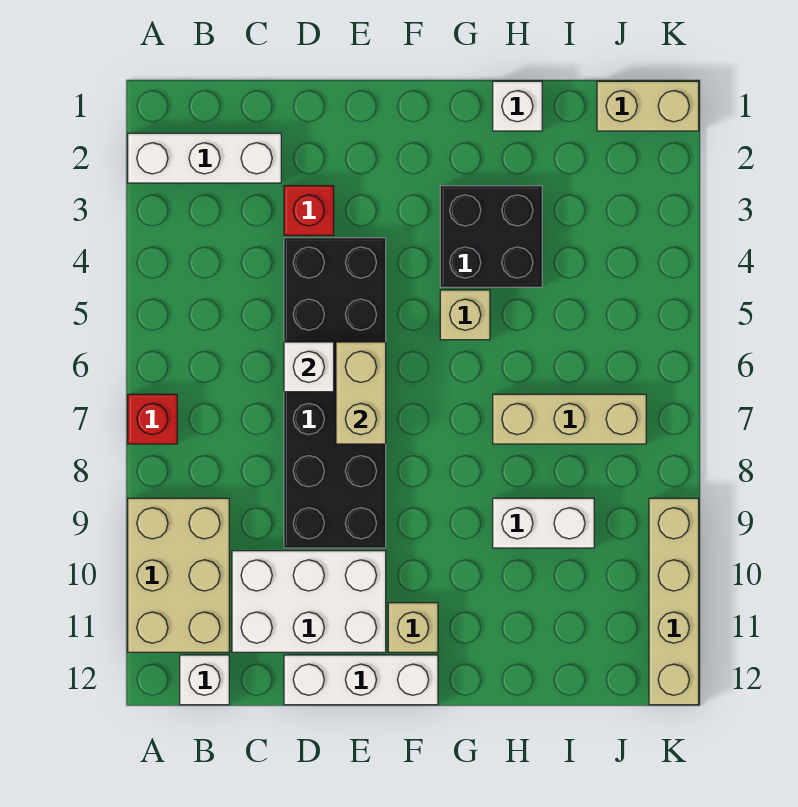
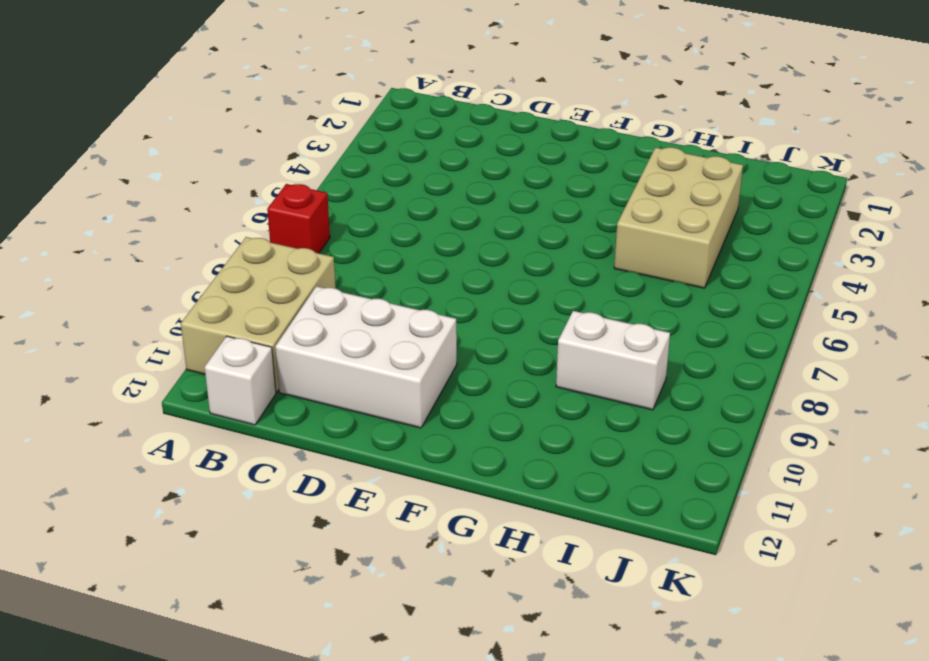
tan brick H3:I5 level 1 -> black brick G3:H4 level 1
none -> white brick A2:C2 level 1
none -> red brick D3 level 1
none -> black brick D4:E9 level 1

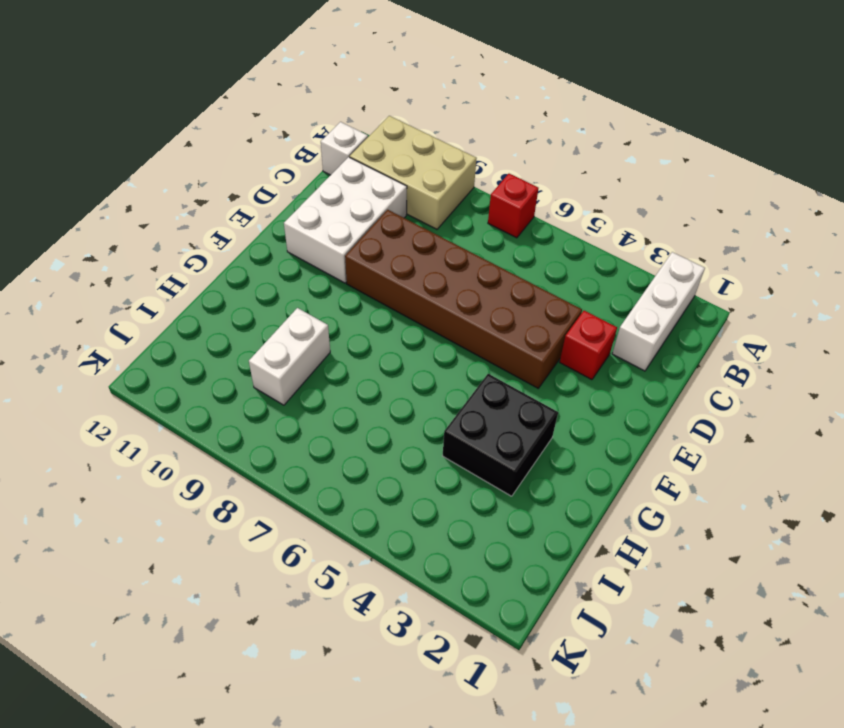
brown brick D4:E9 level 1 -> black brick D4:E9 level 1
none -> white brick D12:F12 level 1
none -> tan brick F11 level 1
none -> tan brick G5 level 1

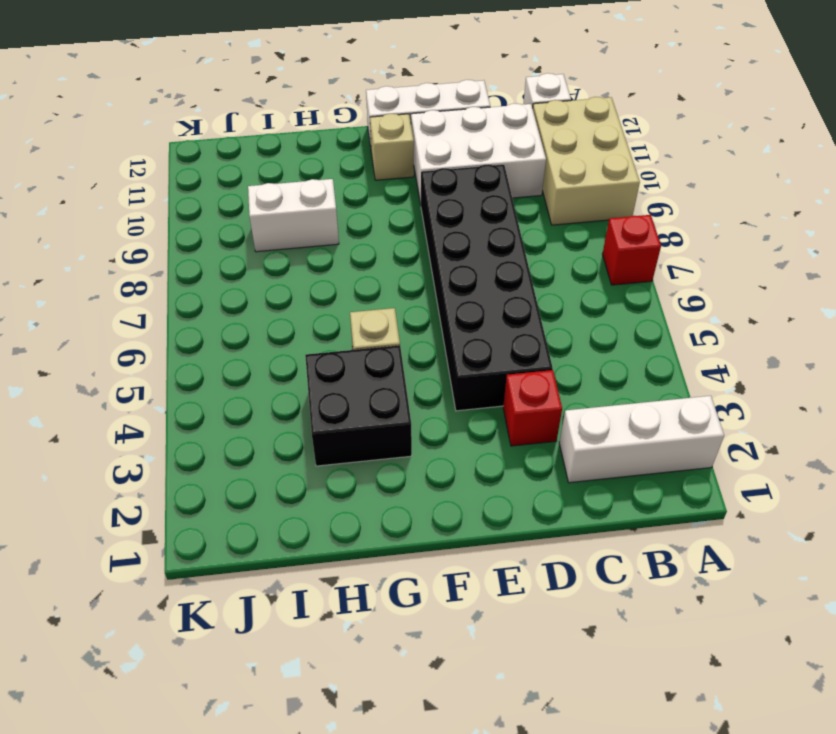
none -> white brick H1 level 1
none -> tan brick H7:J7 level 1
none -> tan brick J1:K1 level 1

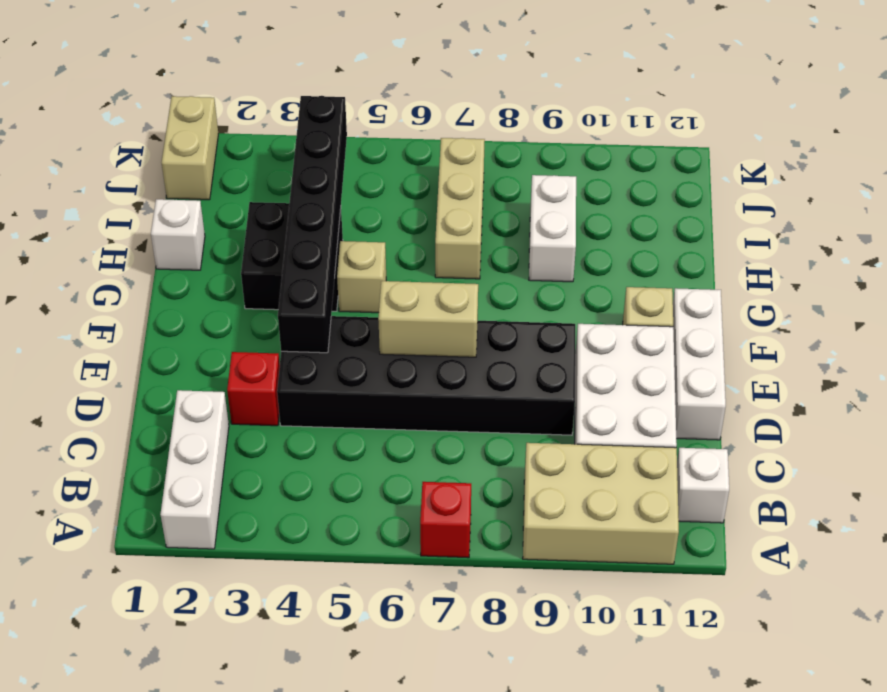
black brick E4:J4 level 2 -> none
none -> tan brick K9:K12 level 1
none -> white brick D6 level 2

